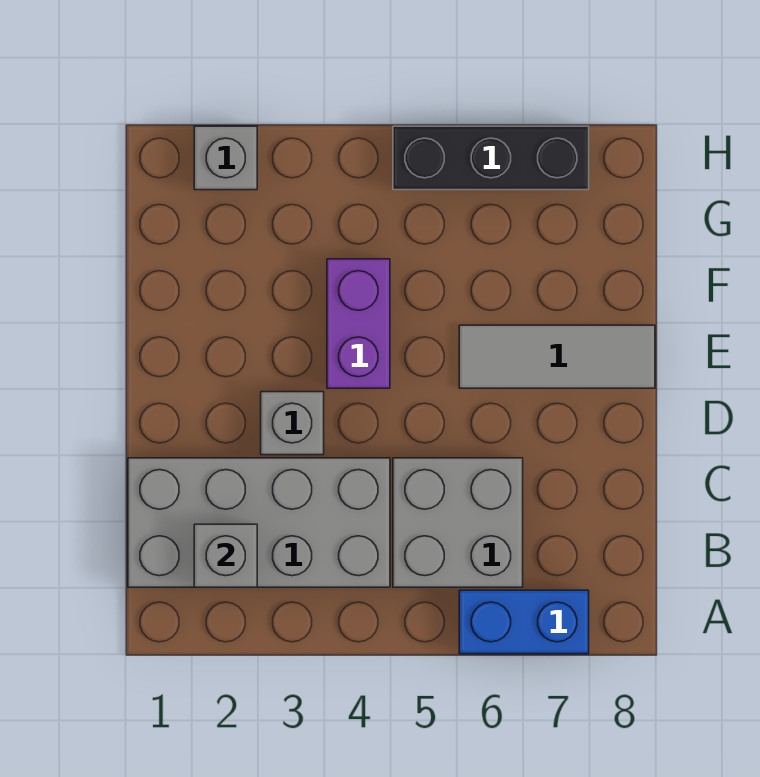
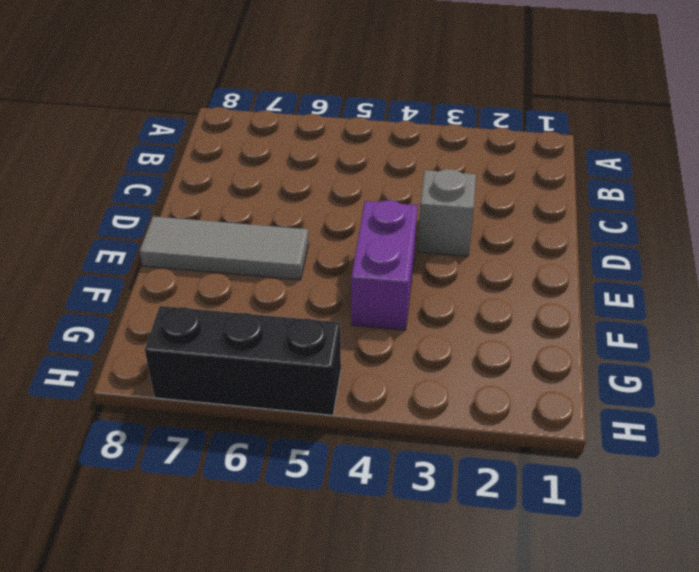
none -> blue brick A6:A7 level 1
none -> grey brick B1:C4 level 1

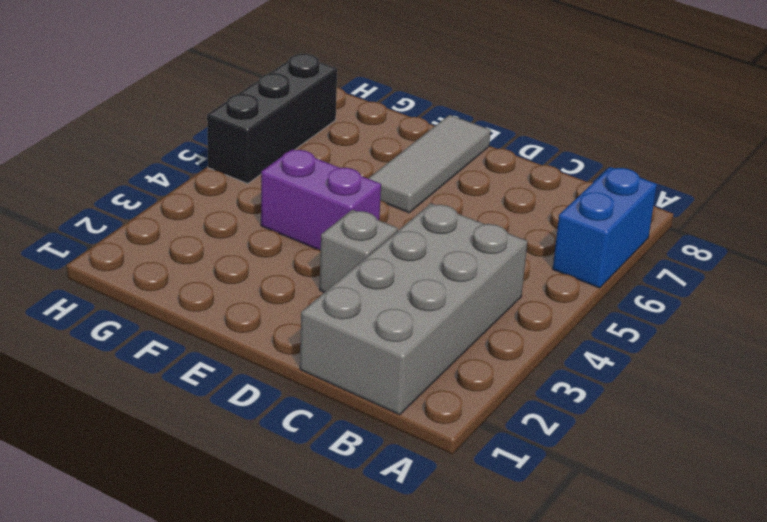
none -> grey brick B5:C6 level 1
none -> grey brick H2 level 1

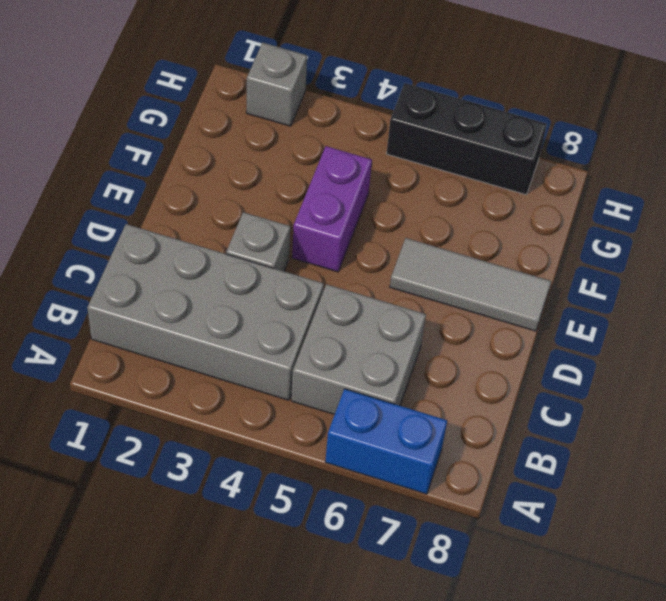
none -> grey brick B2 level 2

